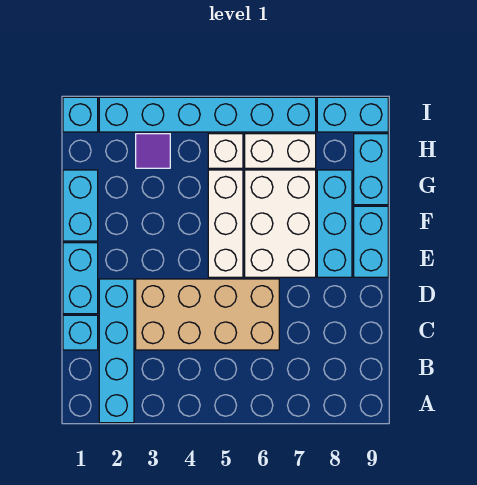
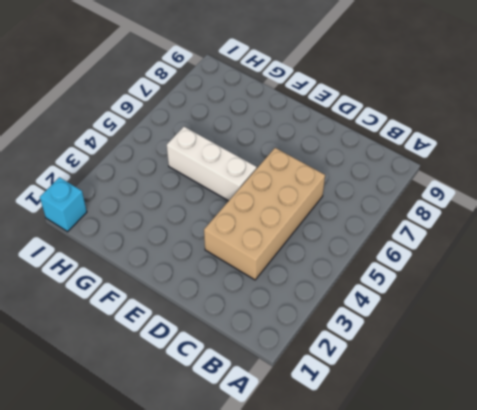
none -> cyan brick A2:D2 level 1
none -> cyan brick C1 level 1
none -> cyan brick D1:E1 level 1

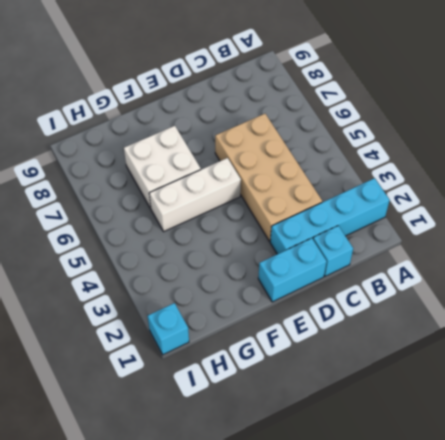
white brick F6:G7 level 1 -> white brick E6:G7 level 1
none -> cyan brick E8:G8 level 1
none -> cyan brick E9:F9 level 1
none -> cyan brick F1:G1 level 1

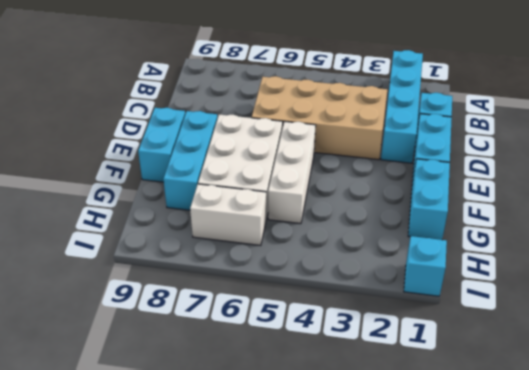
none -> cyan brick G9:H9 level 1
none -> purple tile H3 level 1
none -> white brick H5 level 1

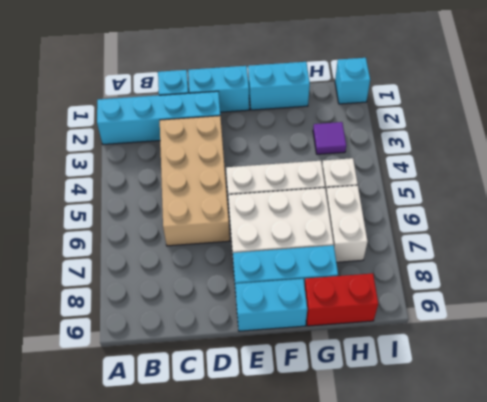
red brick G9:H9 level 1 -> cyan brick G9:H9 level 1
none -> cyan brick I2:I7 level 1
none -> cyan brick I8:I9 level 1

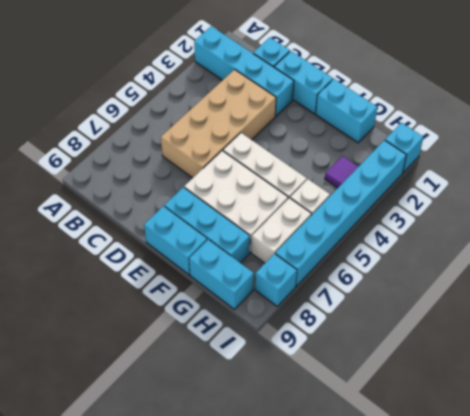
cyan brick I8 level 1 -> cyan brick I8:I9 level 1

